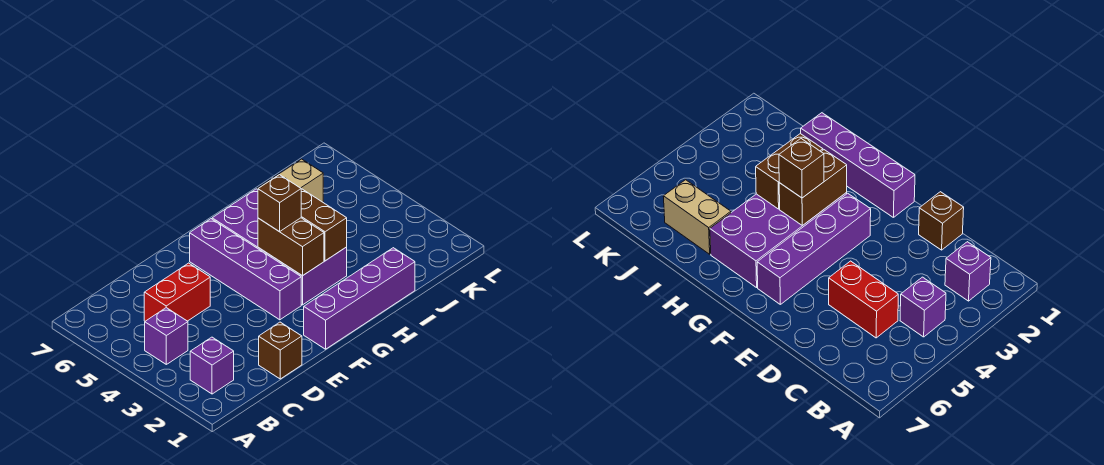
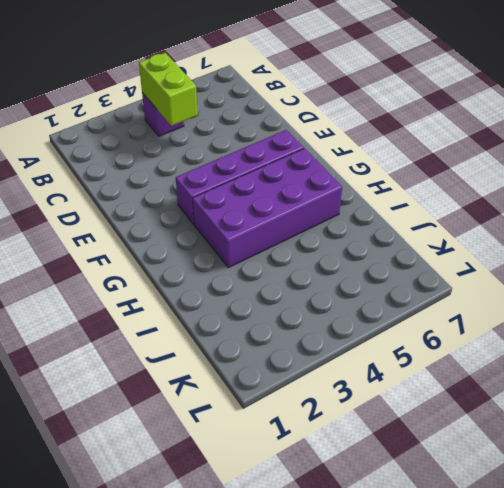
lime brick B4:C4 level 2 -> none
none -> purple brick B2 level 1
none -> red brick C5:D5 level 1

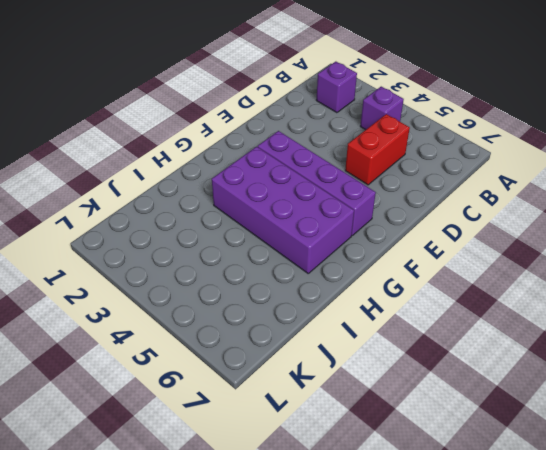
none -> brown brick D1 level 1
none -> purple brick F1:I1 level 1

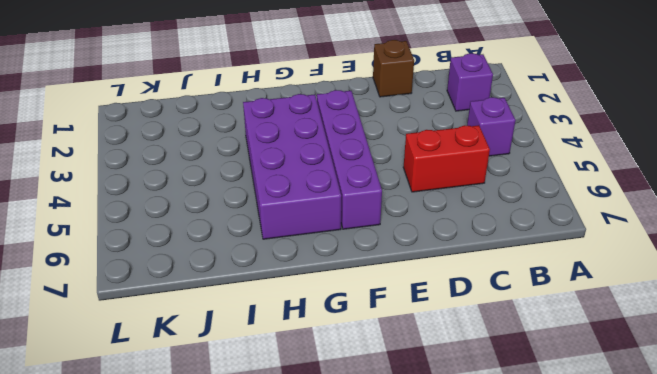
none -> purple brick F1:I1 level 1
none -> tan brick I6:J6 level 1

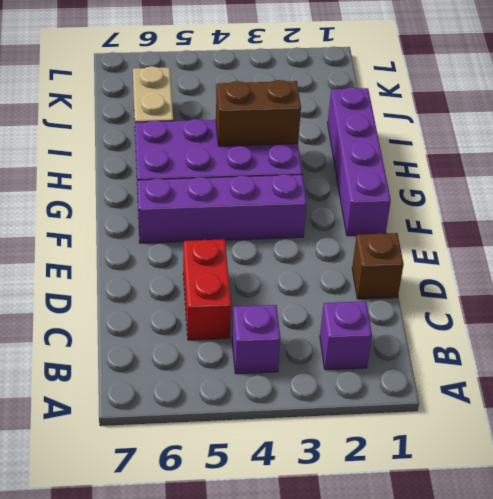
none -> brown brick G3:G4 level 2
none -> brown brick G4 level 3

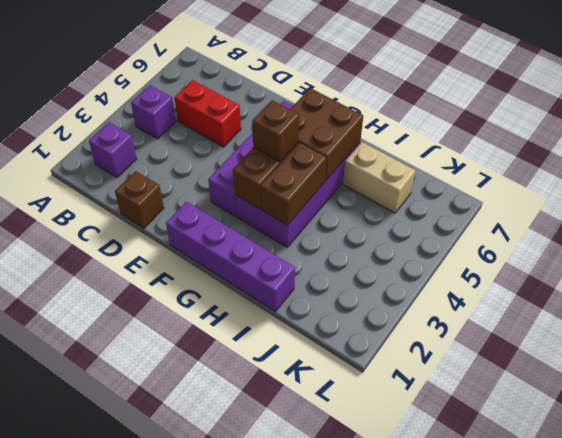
brown brick G5:H6 level 2 -> none

